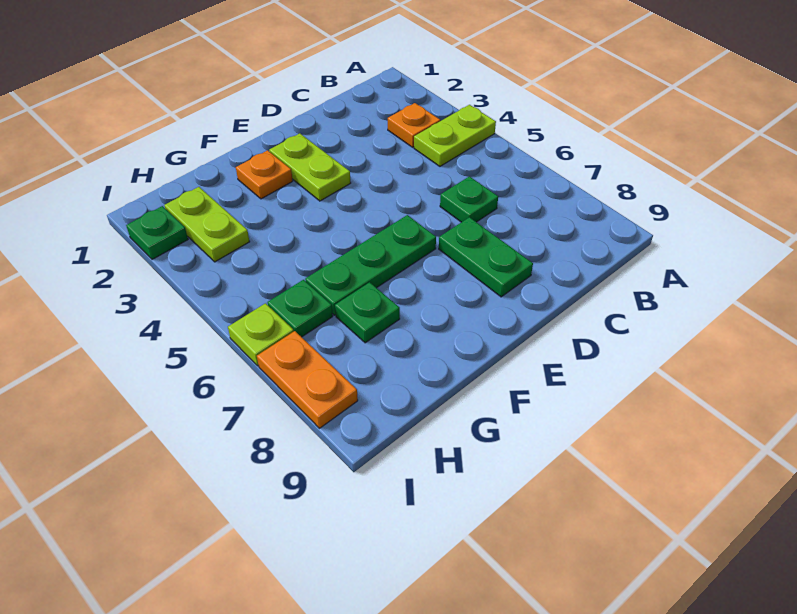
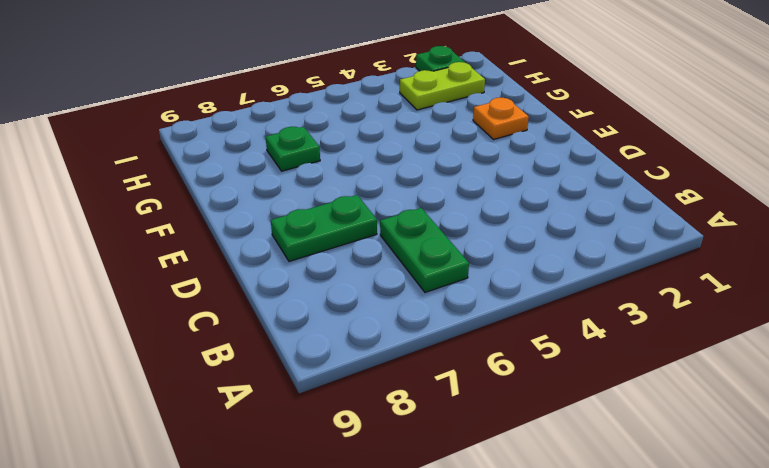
green plate B6:C6 level 1 -> green plate C6 level 1
none -> lime plate A4:B4 level 1
none -> orange plate B3 level 1
none -> lime plate E2:E3 level 1

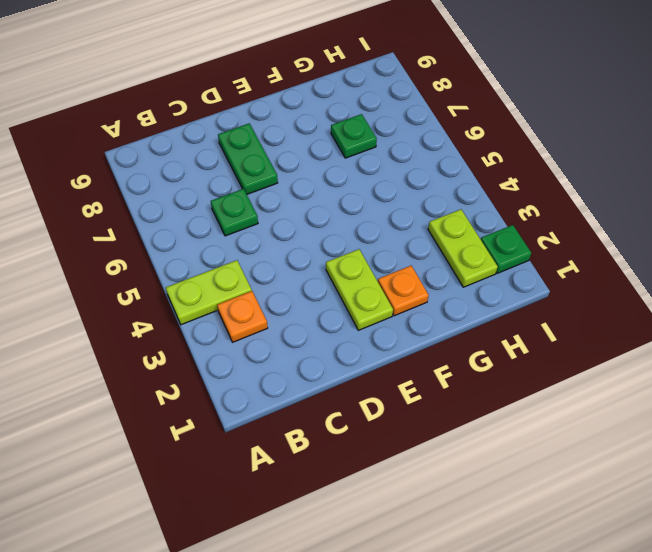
none -> green plate E6:G6 level 1
none -> green plate H6 level 1
none -> lime plate I6 level 1

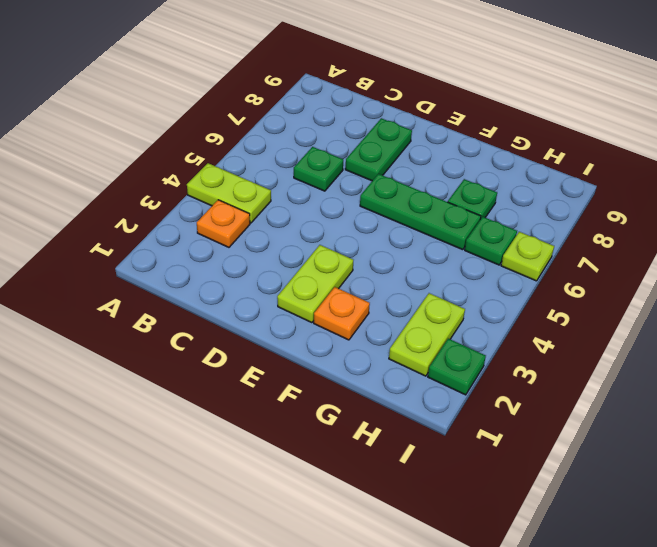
none -> orange plate I7:I8 level 1

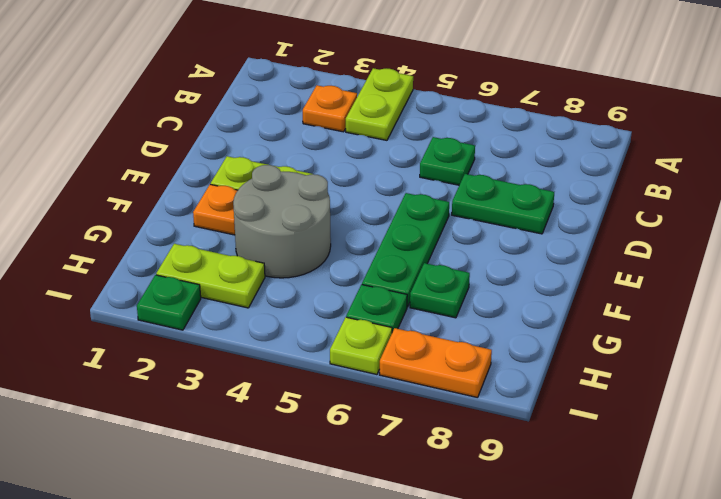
grey round brick F3:G4 level 1 -> none

